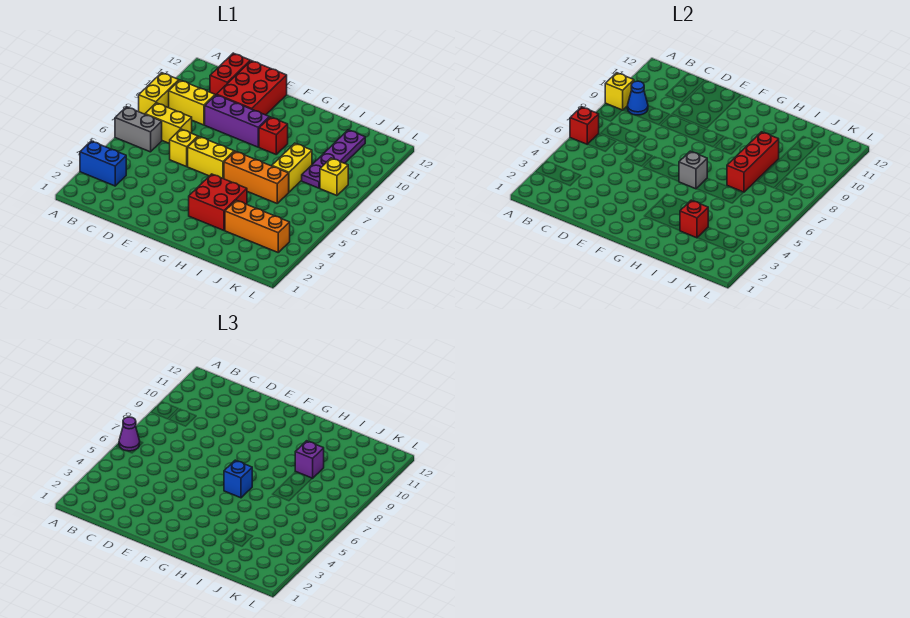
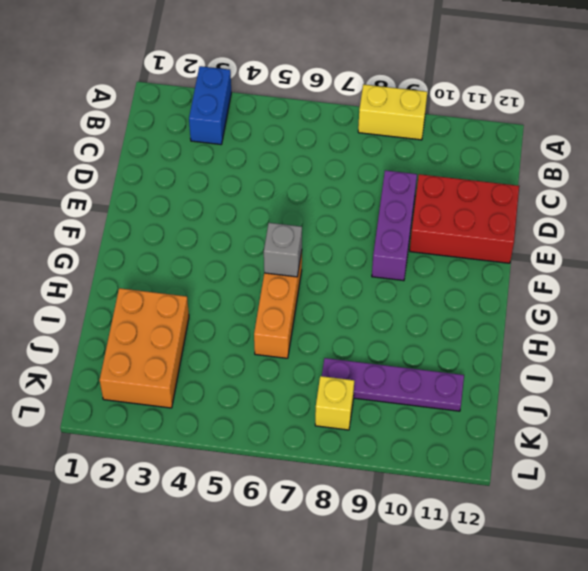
orange brick I2:K3 level 1 -> orange brick I3:K3 level 1
none -> grey brick A6:B6 level 1
none -> yellow brick B7:C7 level 1
none -> yellow brick B9:C9 level 1

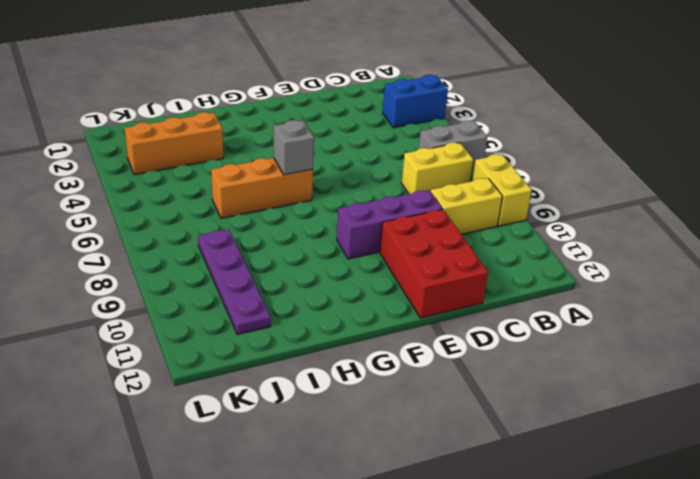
none -> red brick C11:C12 level 1
none -> yellow brick D6 level 1
none -> yellow brick E6:F6 level 1

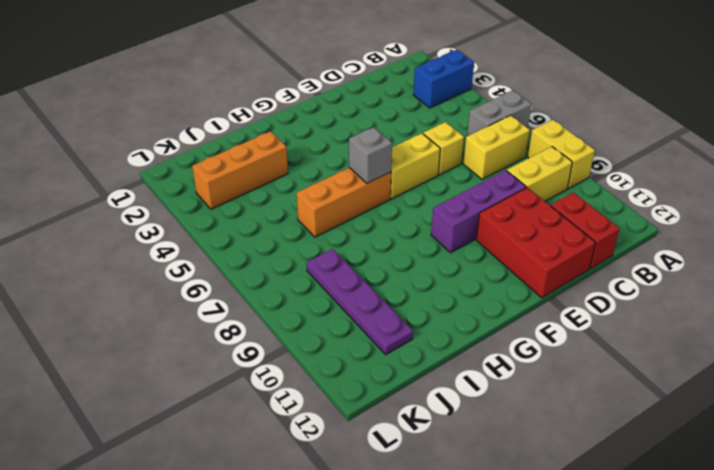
none -> red brick G3:H4 level 1
none -> red brick G9 level 1
none -> yellow brick I7:I8 level 1

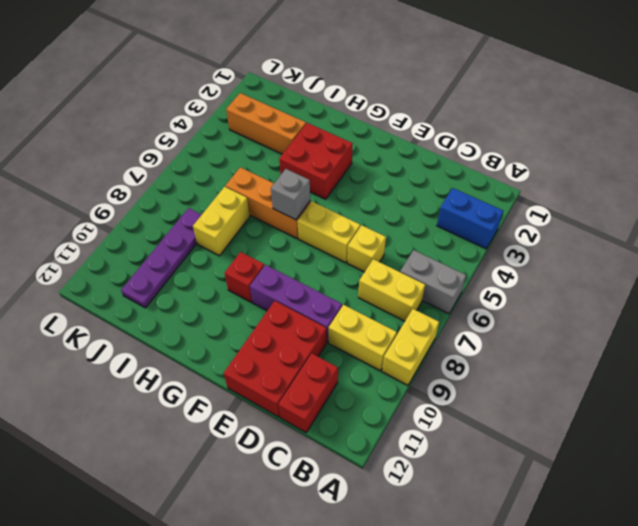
none -> yellow brick K8 level 1
none -> red brick A6 level 2
none -> yellow brick A9 level 2

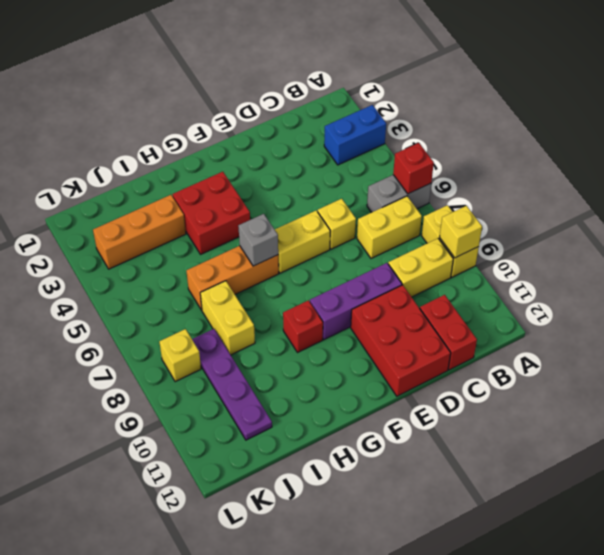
none -> blue cone B9 level 2
none -> red brick I3 level 2
none -> red brick I7:I9 level 2

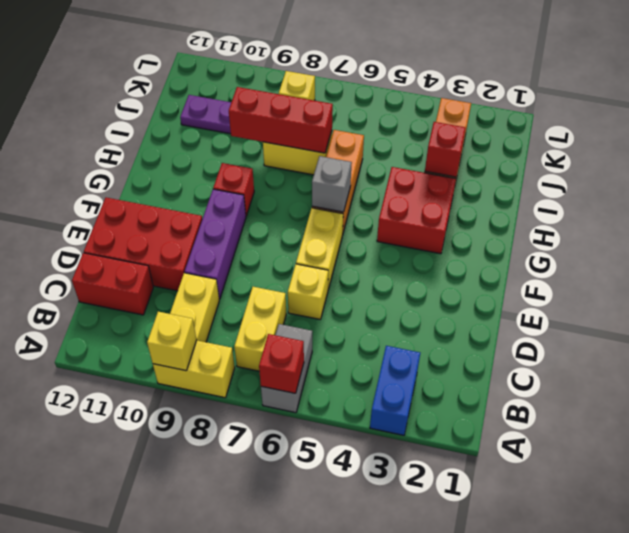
none -> blue cone B9 level 2
none -> purple cone A6 level 3
none -> blue brick G6 level 3

